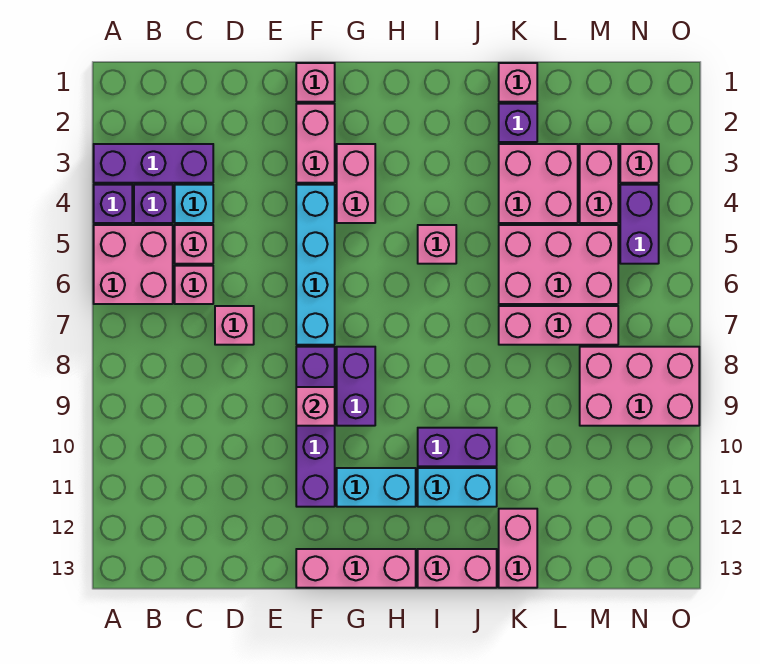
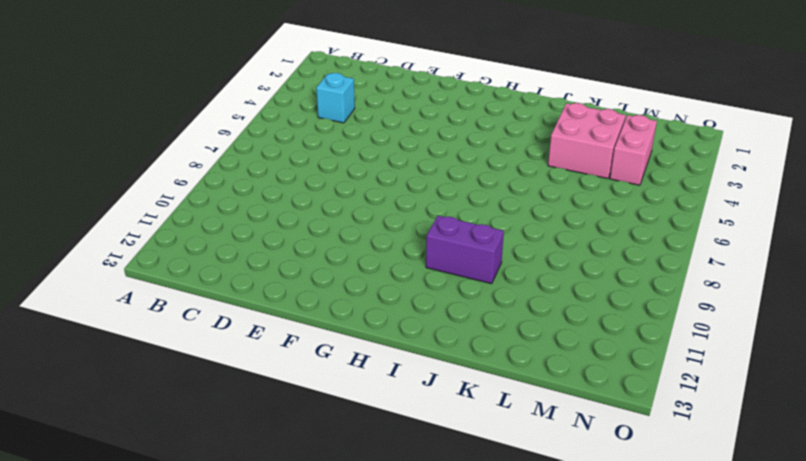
none -> purple brick A3:C3 level 1
none -> purple brick A4 level 1
none -> pink brick A5:B6 level 1
none -> purple brick B4 level 1

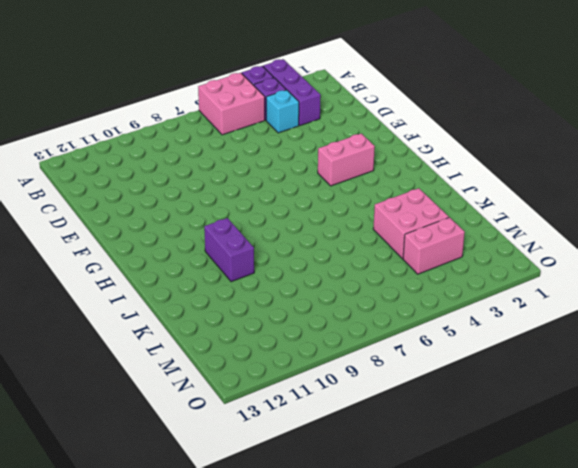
none -> pink brick C5 level 1
none -> pink brick C6 level 1
none -> pink brick D7 level 1
none -> pink brick F1 level 1

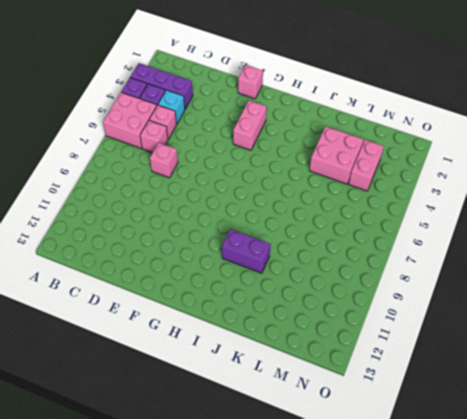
none -> pink brick F2:F3 level 1
none -> cyan brick F4:F7 level 1
none -> purple brick F8:F11 level 1
none -> pink brick F13:H13 level 1

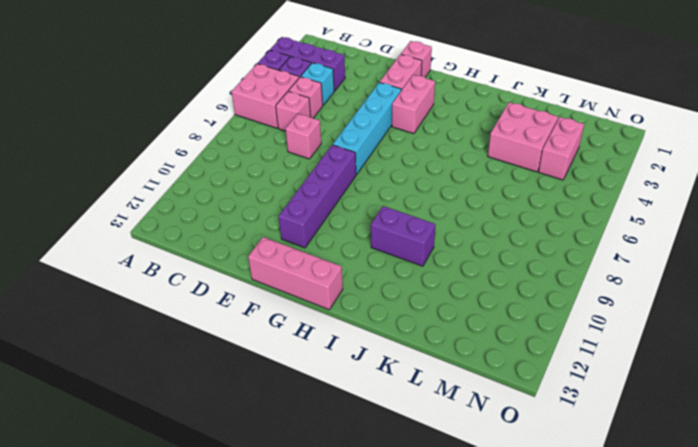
none -> purple brick G8:G9 level 1
none -> cyan brick G11:H11 level 1
none -> pink brick I5 level 1
none -> cyan brick I11:J11 level 1

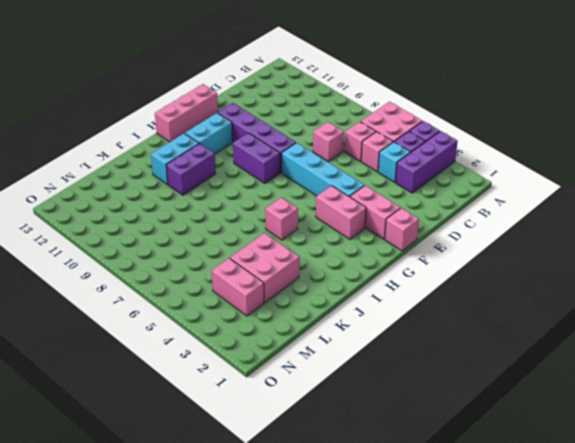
none -> pink brick I13:J13 level 1
none -> pink brick K1 level 1
none -> purple brick K2 level 1
none -> pink brick K5:M6 level 1

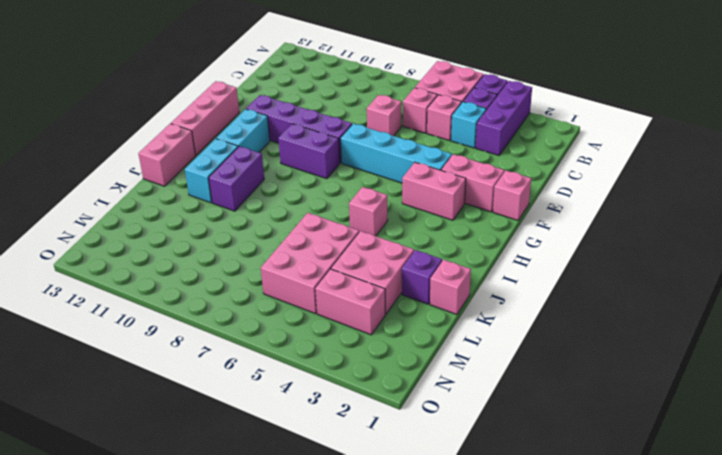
none -> pink brick K7:M7 level 1
none -> pink brick K12:K13 level 1
none -> pink brick M8:O9 level 1
none -> pink brick N3 level 1

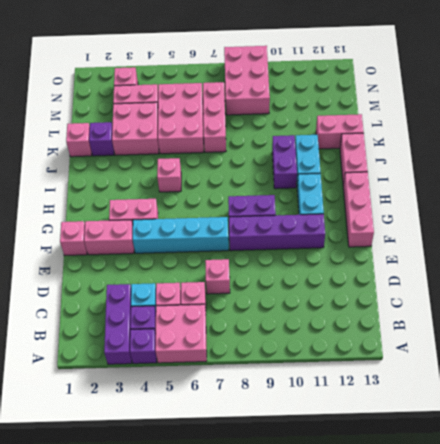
none -> purple brick N4:N5 level 1
none -> pink brick F9 level 2

